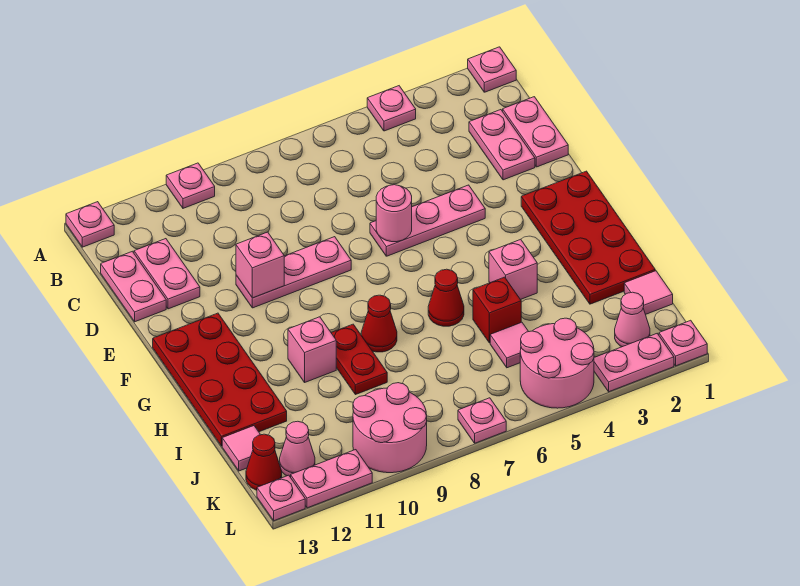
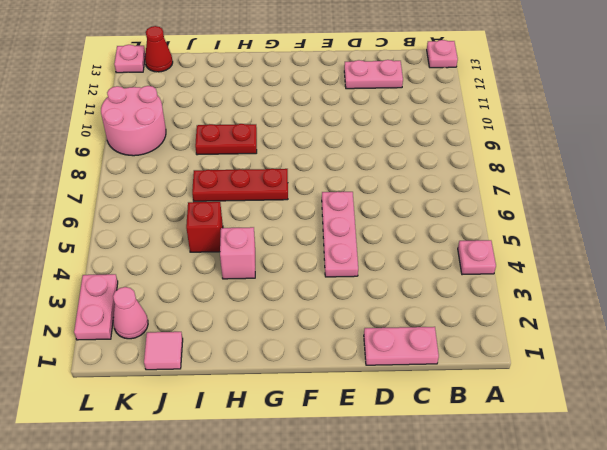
red plate G7:I7 level 1 -> none
none -> pink plate A1 level 1
none -> pink plate A10 level 1
none -> pink plate C2:D2 level 1
none -> pink plate C13:D13 level 1

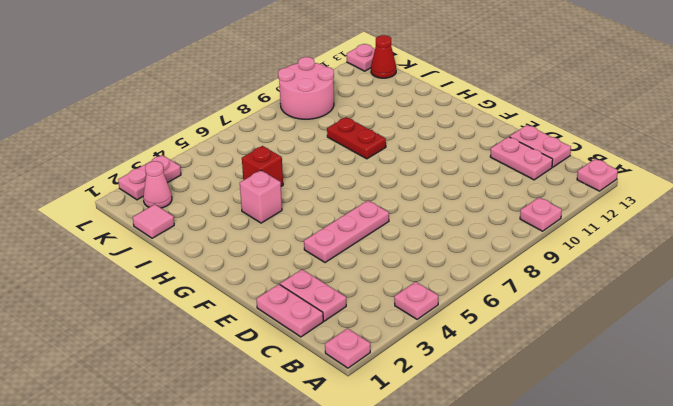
none -> pink plate E8:E10 level 1
none -> red plate F1:I2 level 1
none -> red plate F12:I13 level 1
none -> red cone H6 level 1

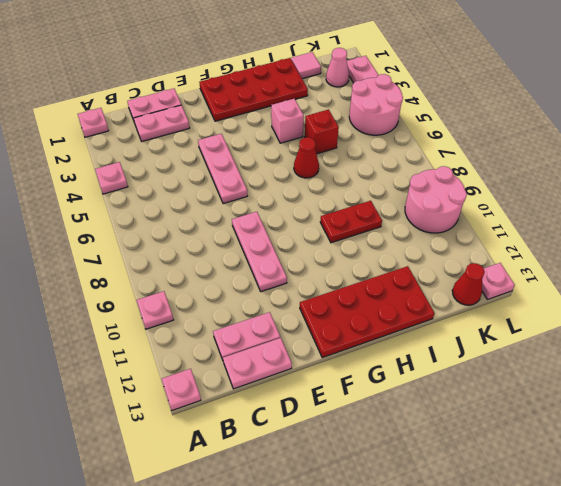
none -> red cone H8 level 1
none -> pink brick H10 level 1
none -> pink tile J5 level 1
none -> pink tile J13 level 1

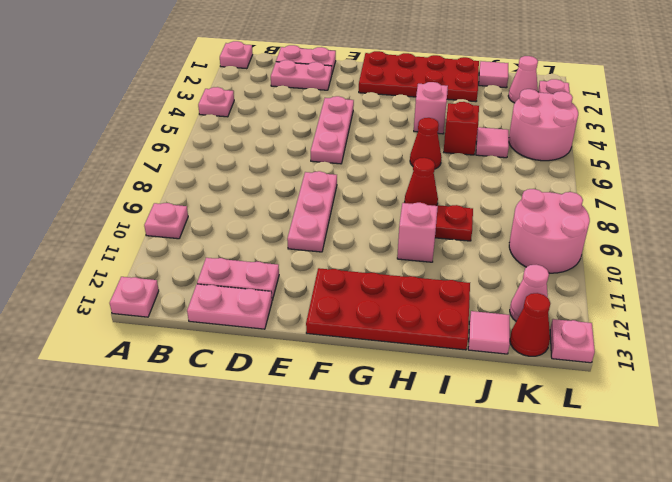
none -> pink plate L1 level 1
none -> pink plate L7 level 1
none -> pink plate L11:L12 level 1
none -> pink round brick E6 level 2

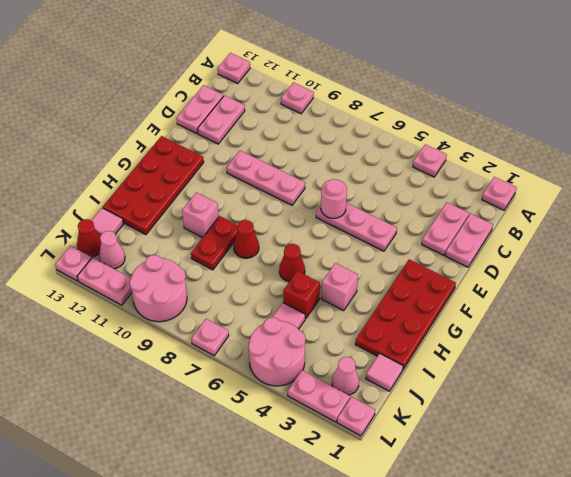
none -> pink brick E10 level 2

